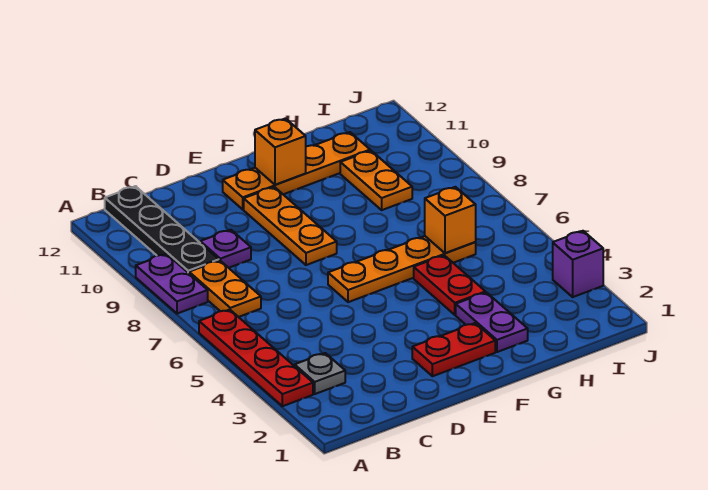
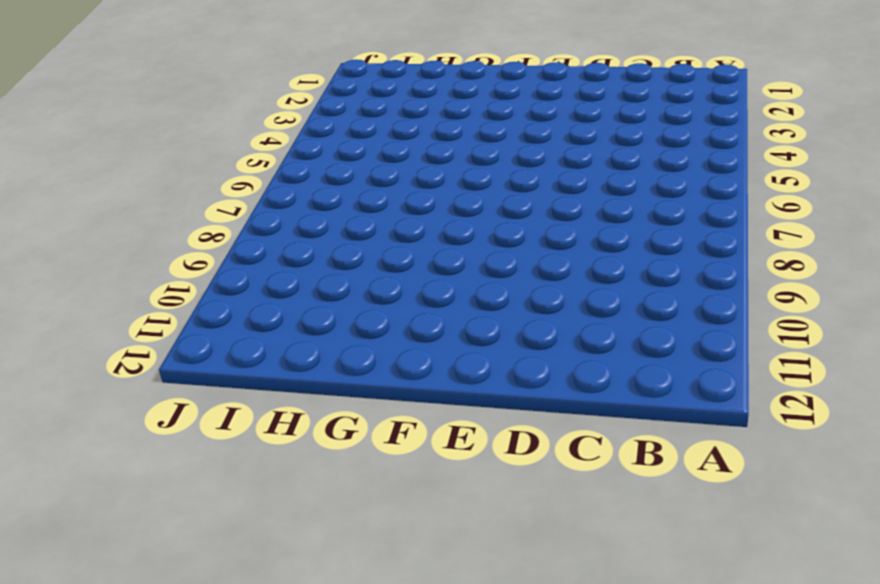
none -> red plate A3:A6 level 1
none -> purple plate A8:A9 level 1
none -> grey plate B3 level 1

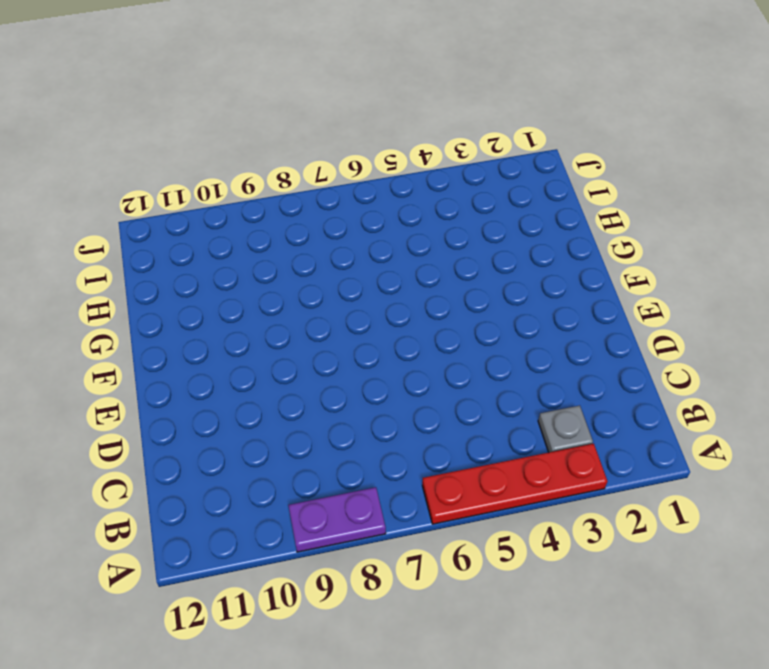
none -> orange plate B7:B8 level 1
none -> black plate B9:B12 level 1
none -> purple plate C9 level 1

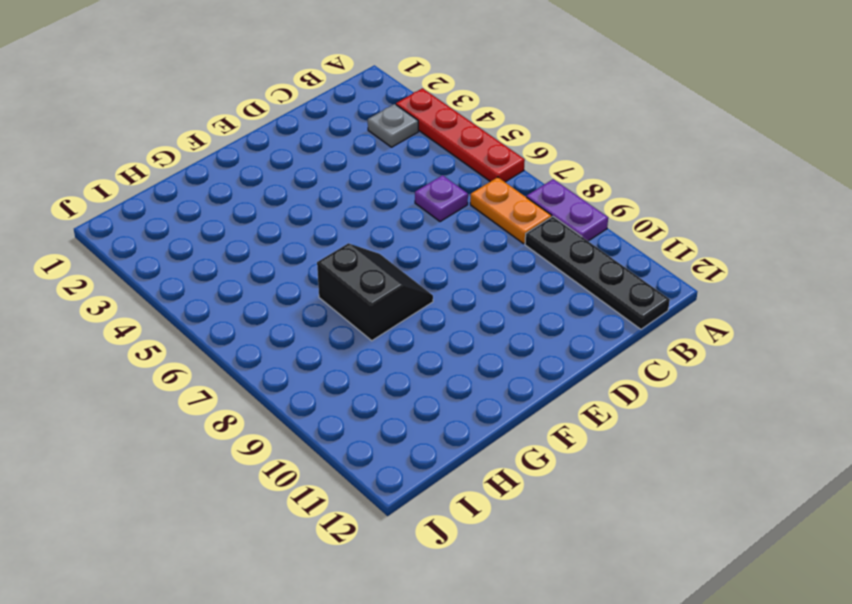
purple plate C6 level 1 -> purple plate C9 level 1
black slope F7:G8 level 1 top G -> none
none -> red plate E2:F2 level 1
none -> orange plate E6:H6 level 1
none -> orange plate E8:E10 level 1

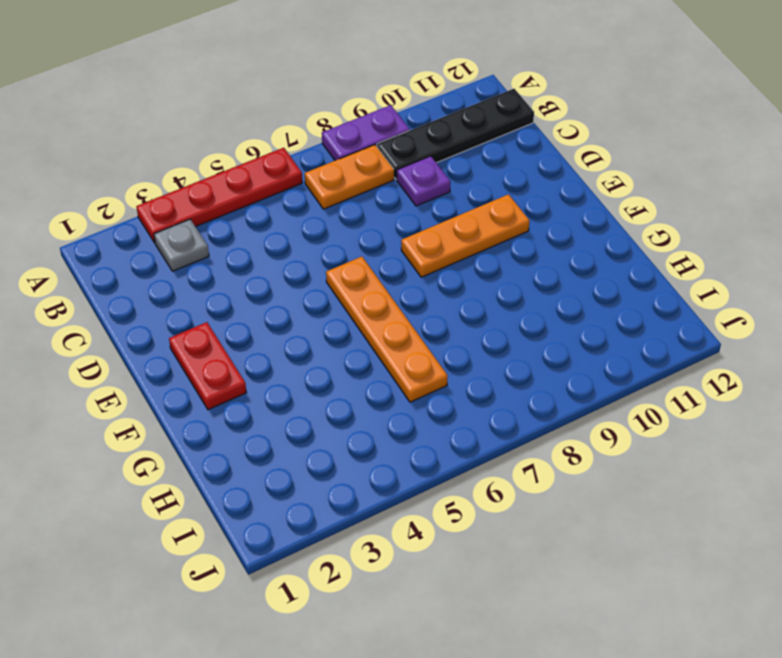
none -> orange plate E11:H11 level 1
none -> purple plate G2:G3 level 1
none -> red plate G4:G5 level 1

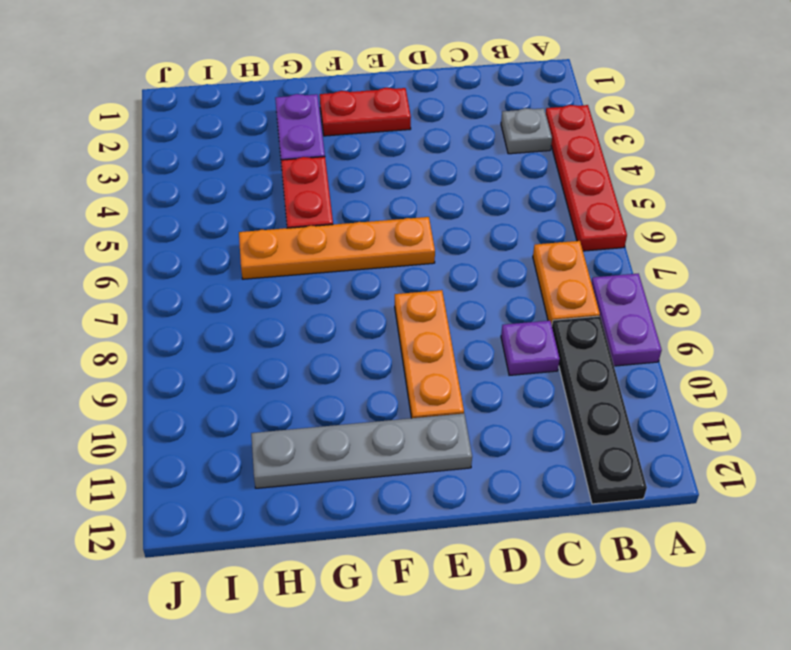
grey plate E11:H11 level 1 -> orange plate E11:H11 level 1
none -> orange plate H9:H10 level 1
none -> purple brick J3 level 1
none -> orange brick F11 level 2

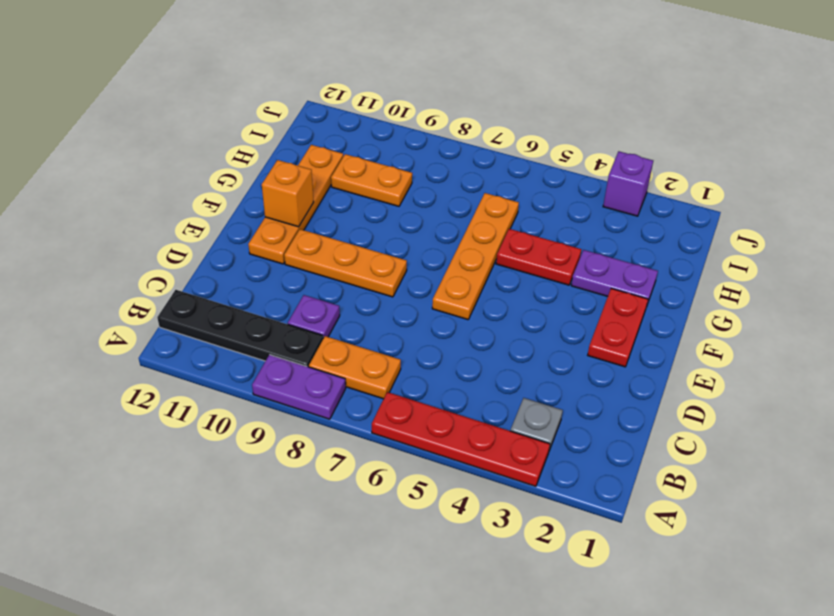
none -> orange brick H6 level 2

